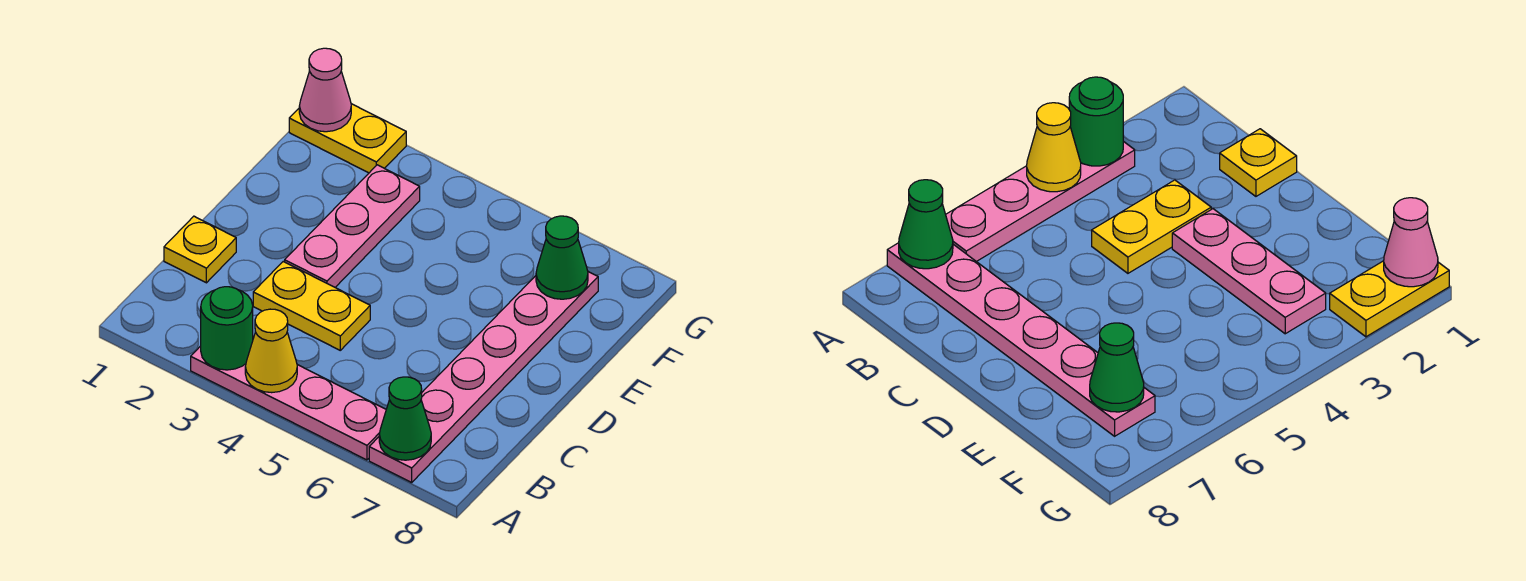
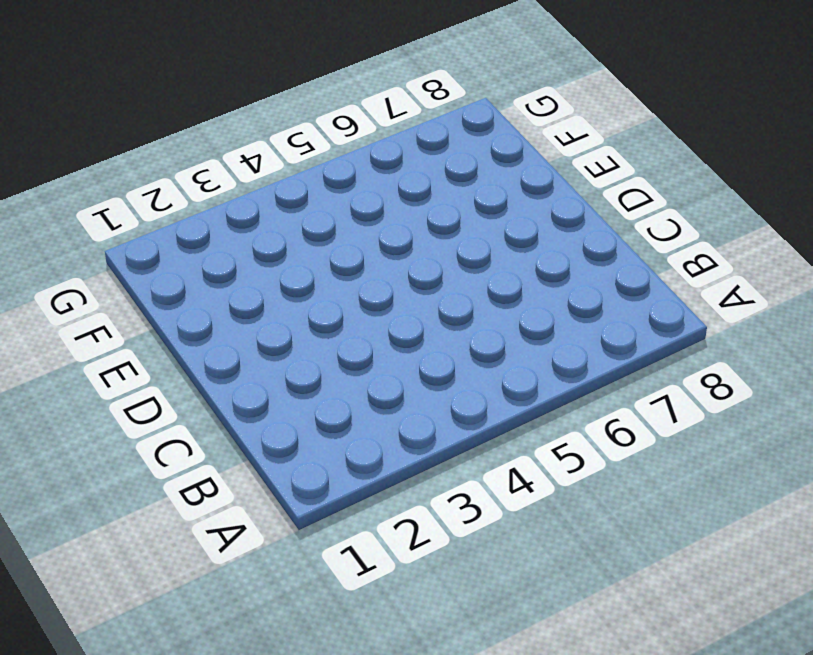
none -> pink plate A3:A6 level 1
none -> pink plate A7:F7 level 1

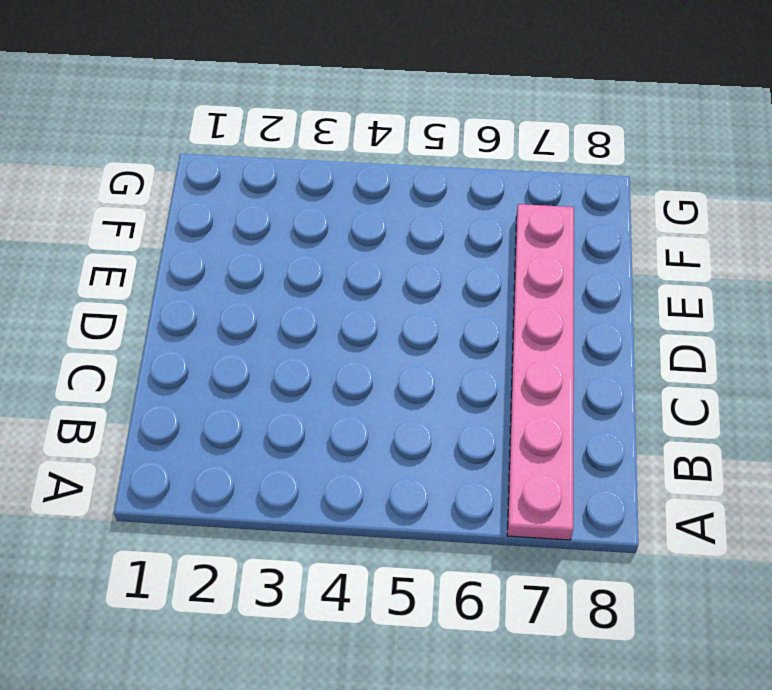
none -> pink plate A3:A6 level 1
none -> yellow plate C1 level 1

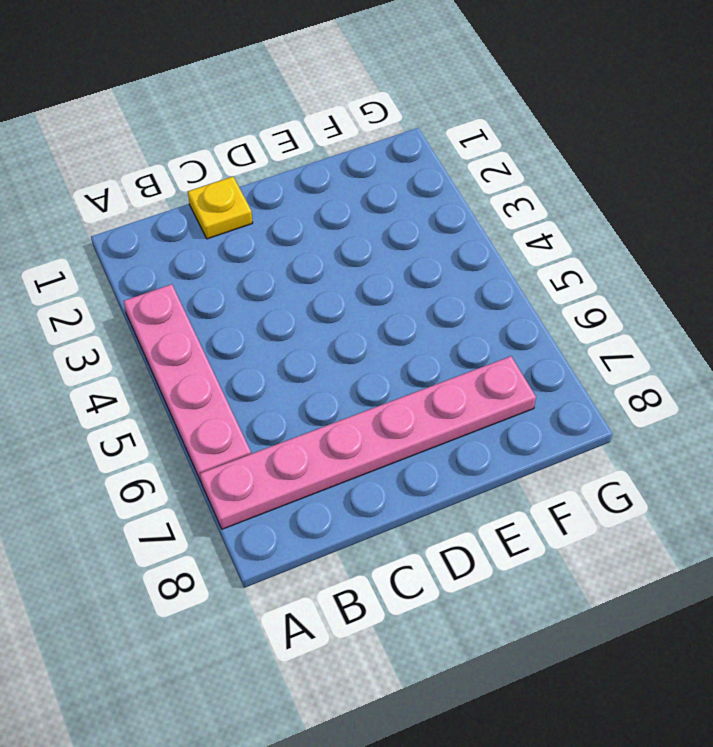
none -> yellow plate C3:C4 level 1
none -> pink plate D3:F3 level 1

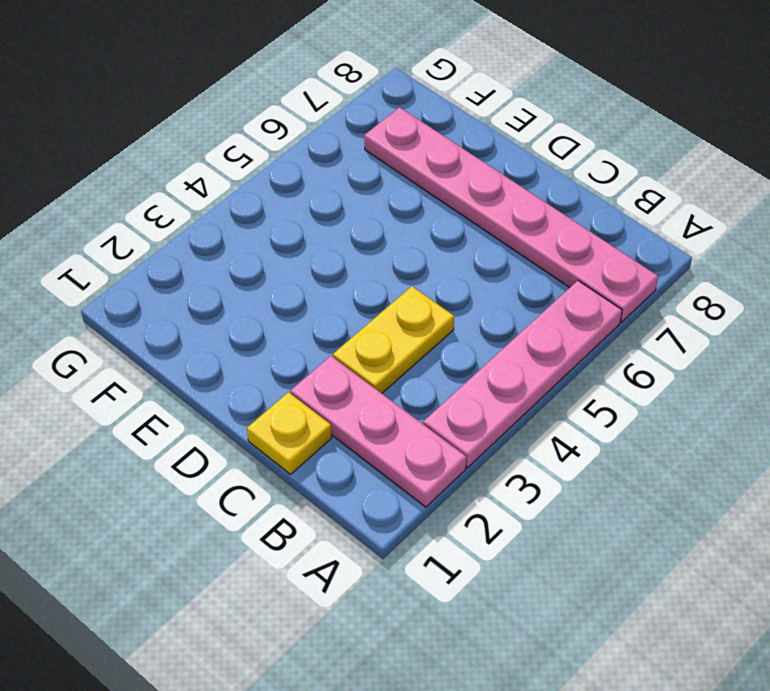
pink plate A2:C2 level 1 -> pink plate D3:F3 level 1
none -> yellow plate G1:G2 level 1
none -> green round brick A3 level 2

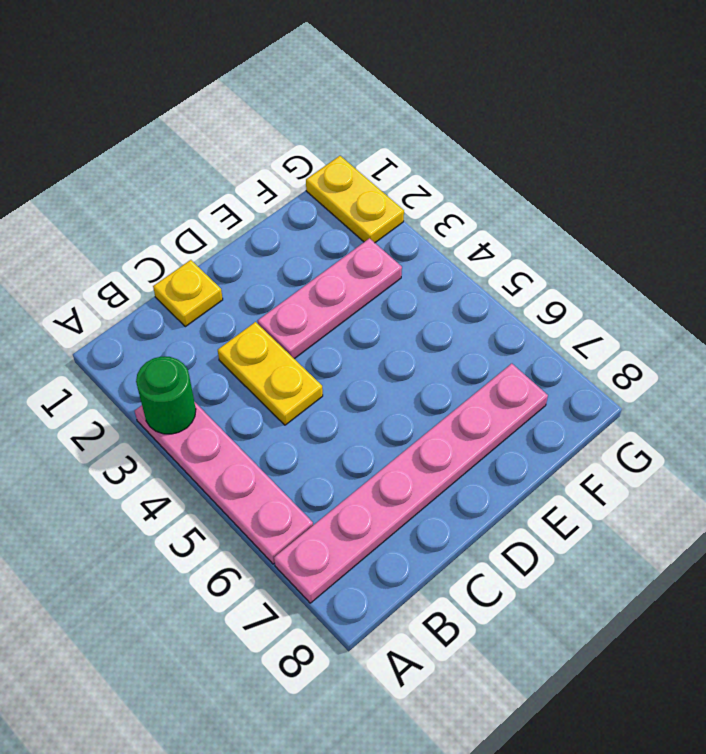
none -> yellow cone A4 level 2
none -> green cone A7 level 2

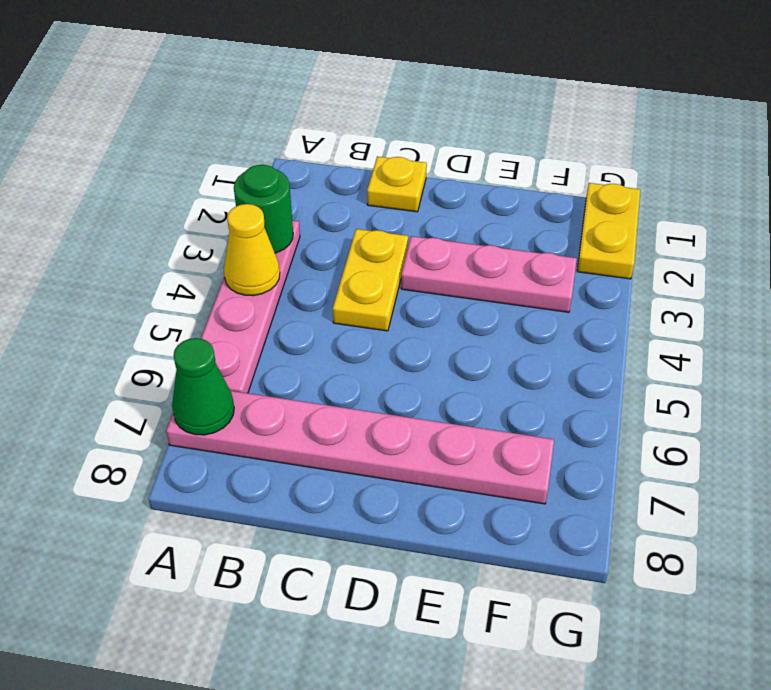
none -> green cone F7 level 2
none -> pink cone G1 level 2

